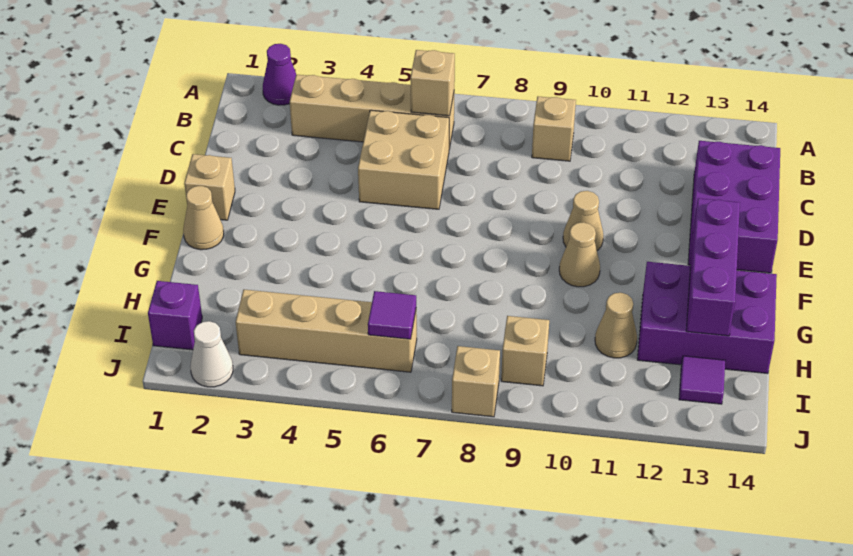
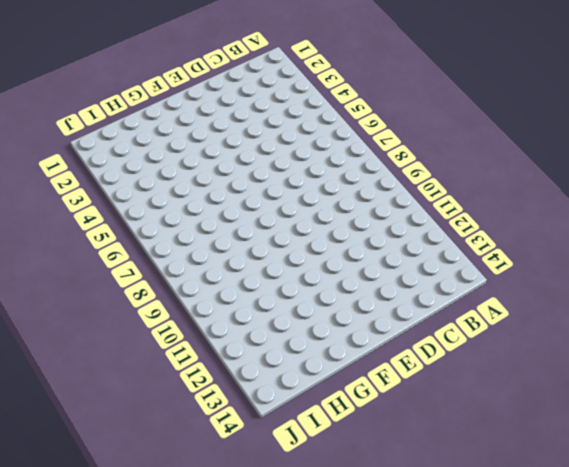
none -> purple cone A2 level 1
none -> tan brick B3:B6 level 1
none -> tan brick B9 level 1

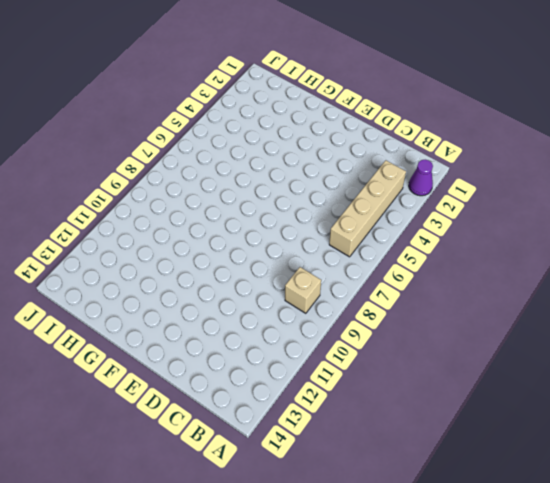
none -> tan brick C5:D6 level 1
none -> purple brick C13:E14 level 1
none -> tan brick E1 level 1

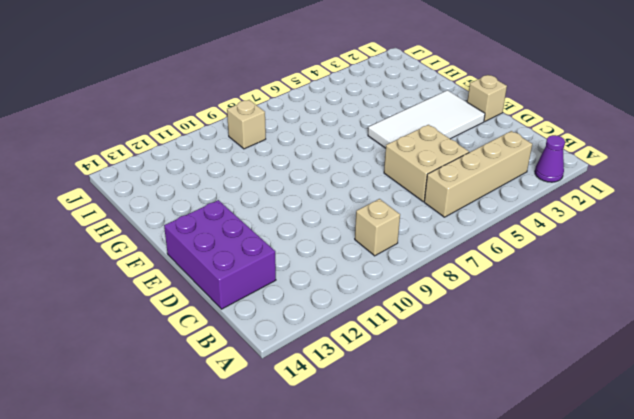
white tile E2:F5 level 1 -> none
none -> tan cone E10 level 1
none -> tan cone F1 level 1
none -> tan cone F10 level 1

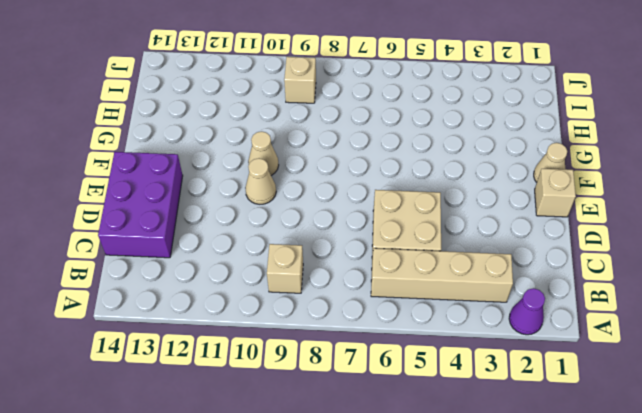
none -> purple brick G12:H14 level 1
none -> tan cone H11 level 1
none -> purple brick I1 level 1

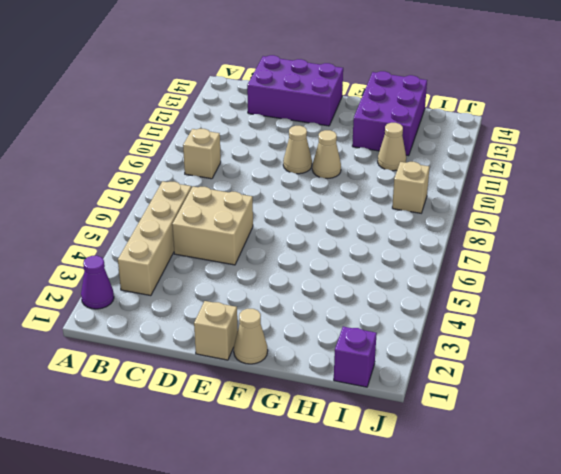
none -> tan brick I3:I6 level 1
none -> purple tile I13 level 1
none -> white cone J2 level 1

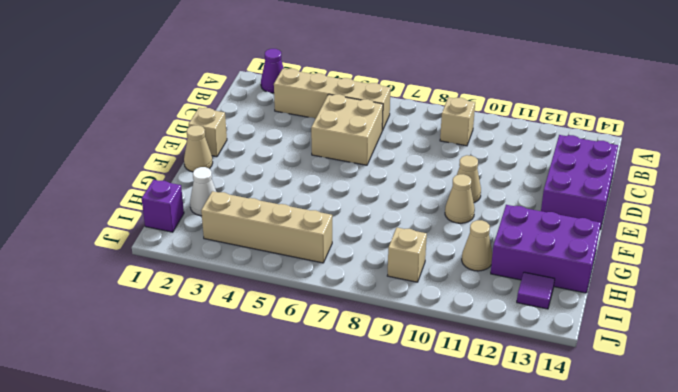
white cone H2 level 1 -> white cone J2 level 1
none -> tan brick J8 level 1
none -> tan brick B6 level 2
none -> purple brick F13:H13 level 2

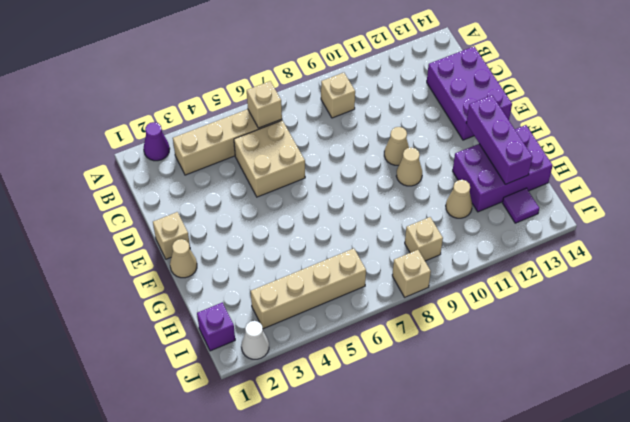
none -> purple tile I6 level 2

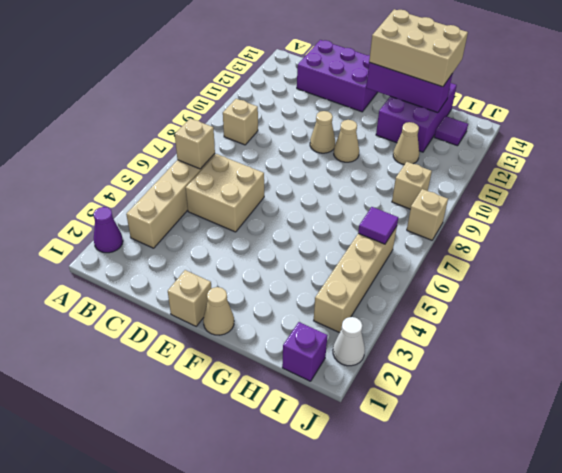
tan brick F13:H14 level 3 -> none

